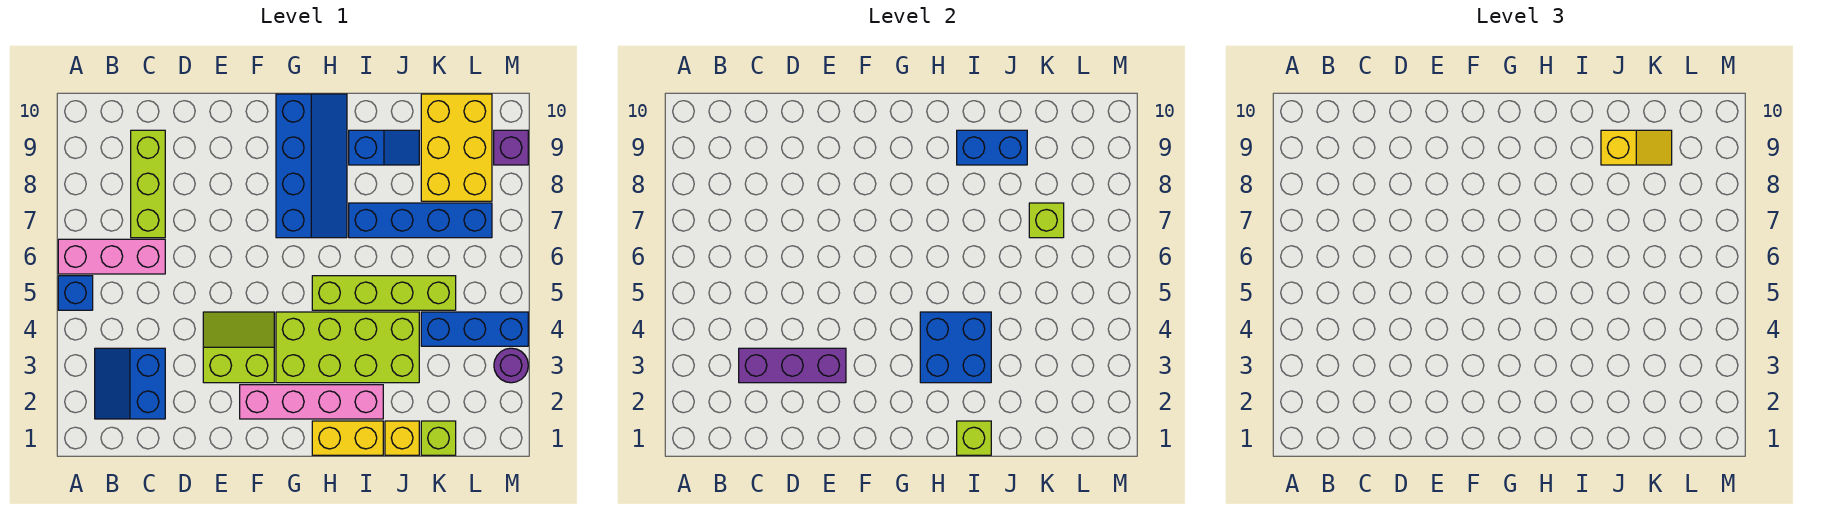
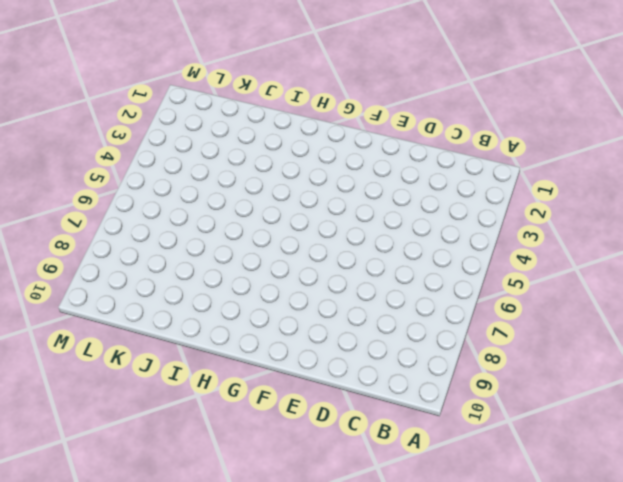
none -> blue brick A5 level 1
none -> pink brick A6:C6 level 1
none -> blue slope B2:C3 level 1 top C

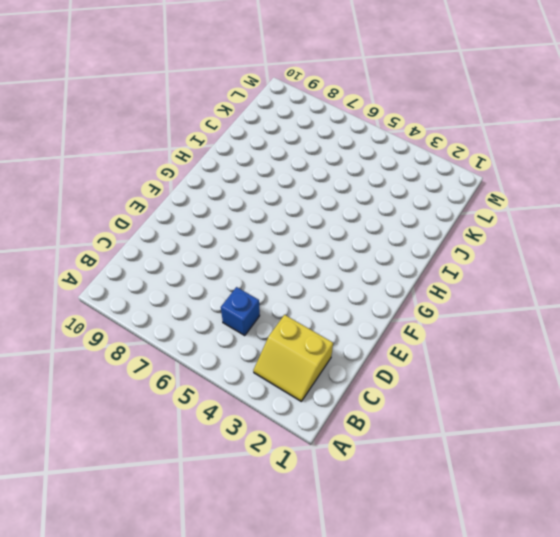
yellow slope B2:C3 level 1 top C -> blue slope B2:C3 level 1 top C
blue brick C5 level 1 -> blue brick A5 level 1
none -> pink brick A6:C6 level 1
none -> lime brick C7:C9 level 1
none -> lime slope E3:F4 level 1 top 3

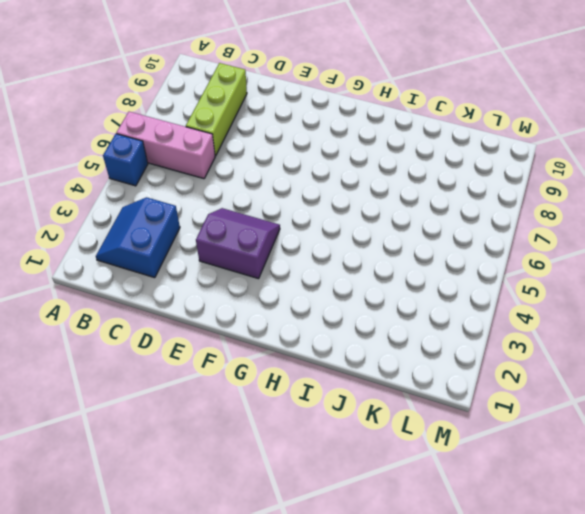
purple slope E3:F4 level 1 top 3 -> lime slope E3:F4 level 1 top 3
none -> pink brick F2:I2 level 1
none -> lime brick G3:J4 level 1
none -> blue slope G7:H10 level 1 top G

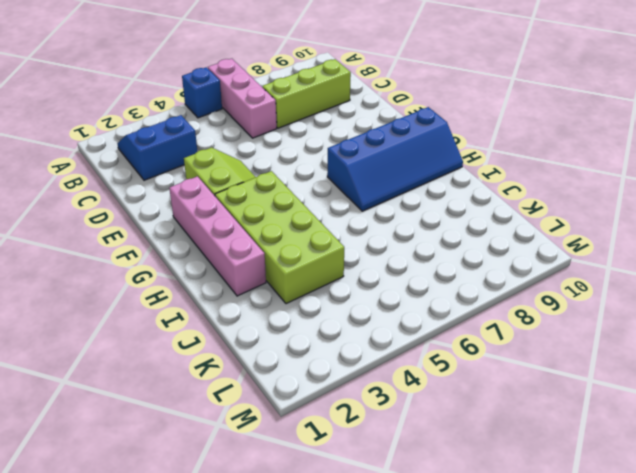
none -> yellow brick H1:I1 level 1
none -> lime brick H5:K5 level 1
none -> blue brick I7:L7 level 1

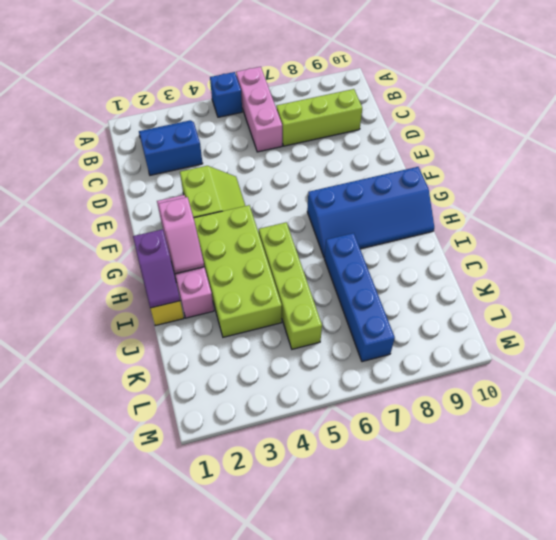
pink slope G2:H2 level 2 top G -> none
purple slope H1:I1 level 2 top H -> lime brick I1 level 2
none -> blue slope I9:J9 level 1 top I
none -> yellow brick J1 level 1
none -> lime brick K1 level 1

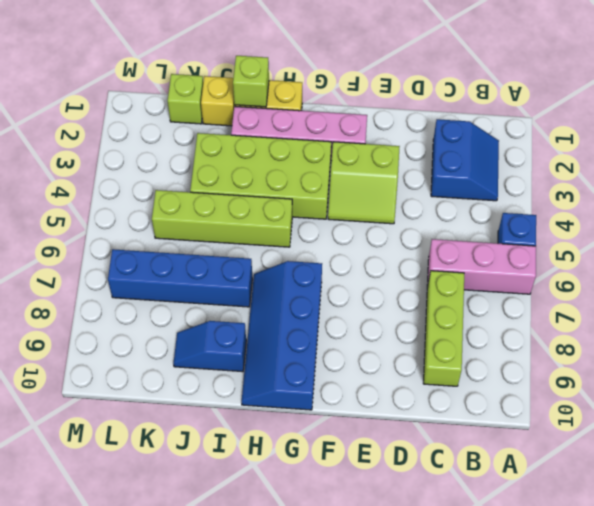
none -> blue brick K4:M4 level 1
none -> yellow brick K8:L10 level 1
none -> purple round brick M3 level 1

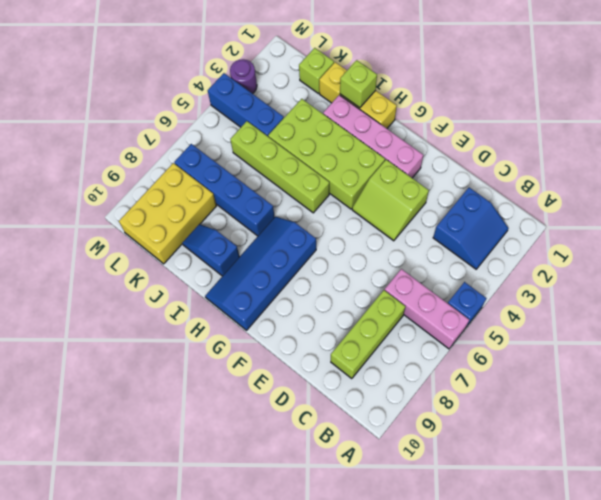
none -> purple brick M9 level 1
none -> purple brick C3:E3 level 2
none -> blue brick H3:I4 level 2

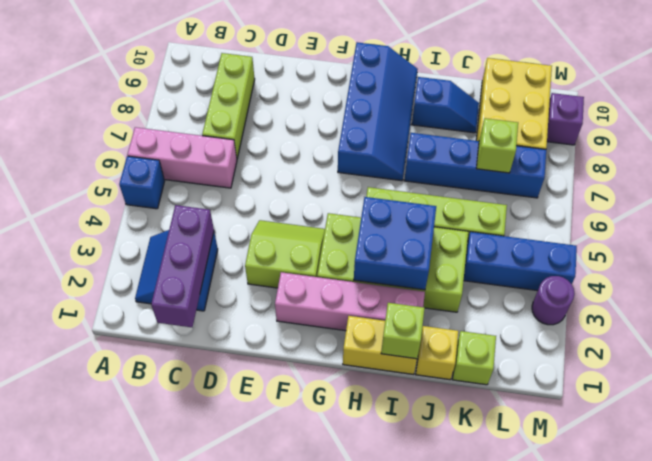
purple brick C1:C3 level 2 -> purple brick C3:E3 level 2
none -> blue brick I9:J9 level 2
none -> yellow slope J9:K9 level 3 top J

